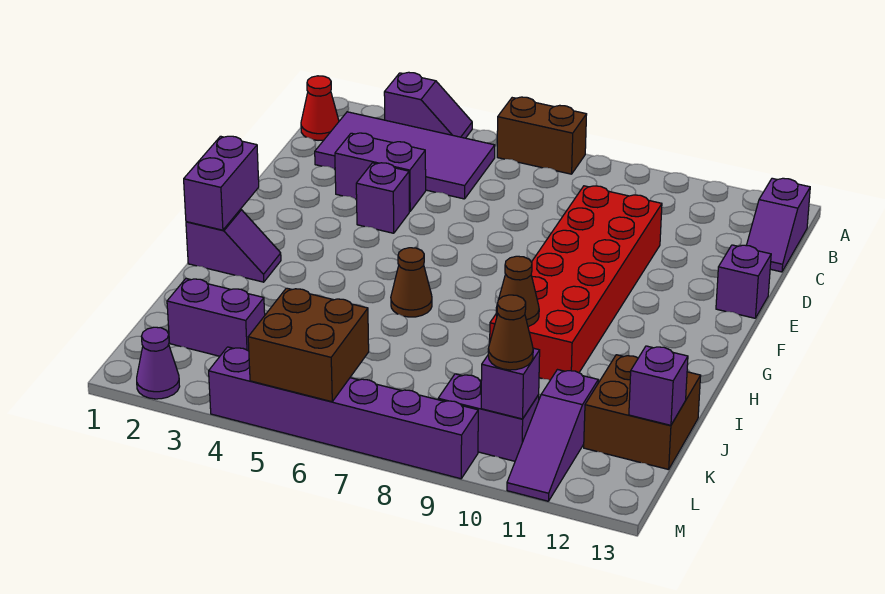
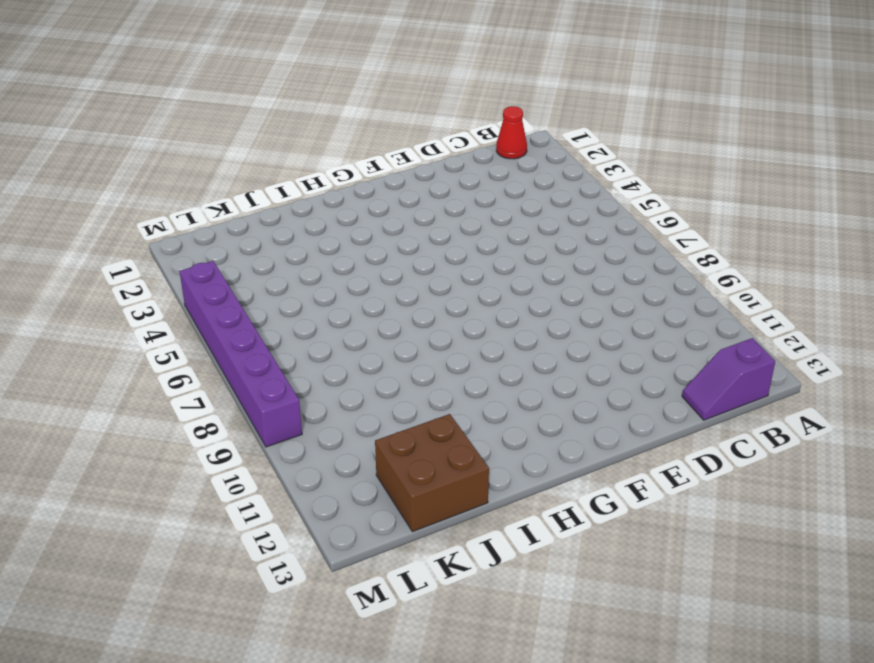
none -> purple slope A3:A4 level 1 top 3
none -> brown brick A6:A7 level 1
none -> purple tile B2:C5 level 1

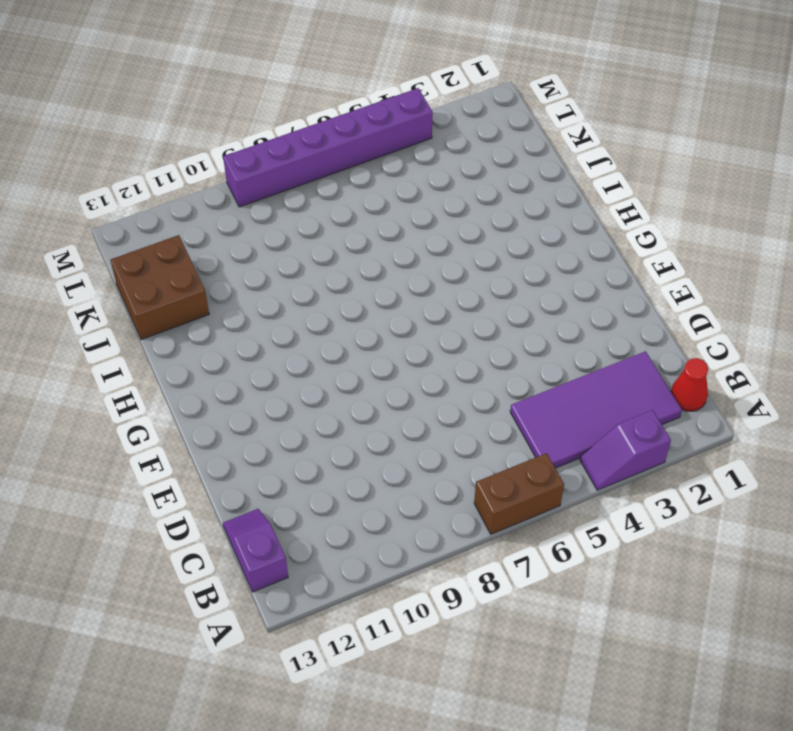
none -> purple brick D3:D4 level 1
none -> red brick D9:I10 level 1
none -> purple brick E4 level 1

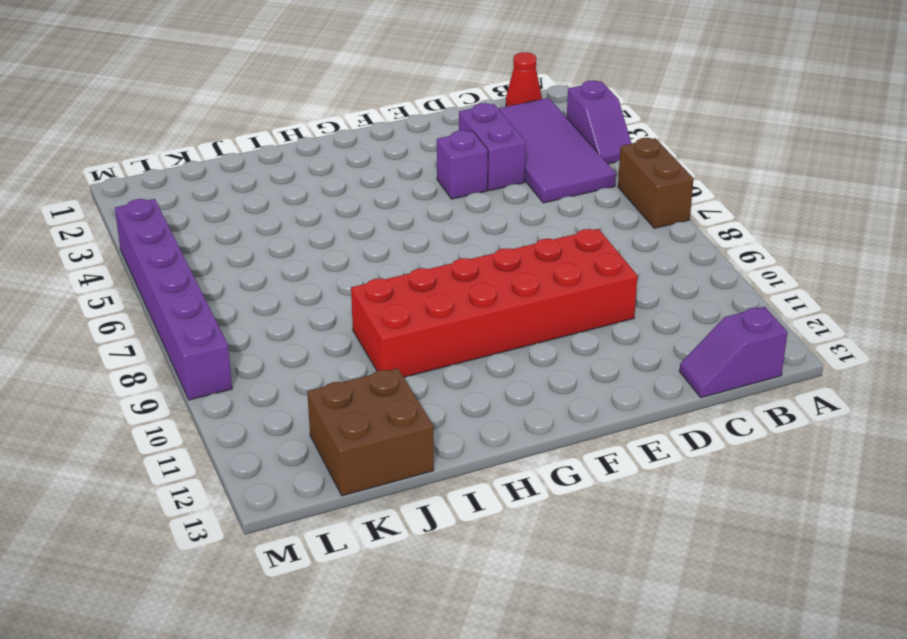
none -> purple brick E13 level 1
none -> purple slope H1:H2 level 1 top 1
none -> brown cone H6 level 1

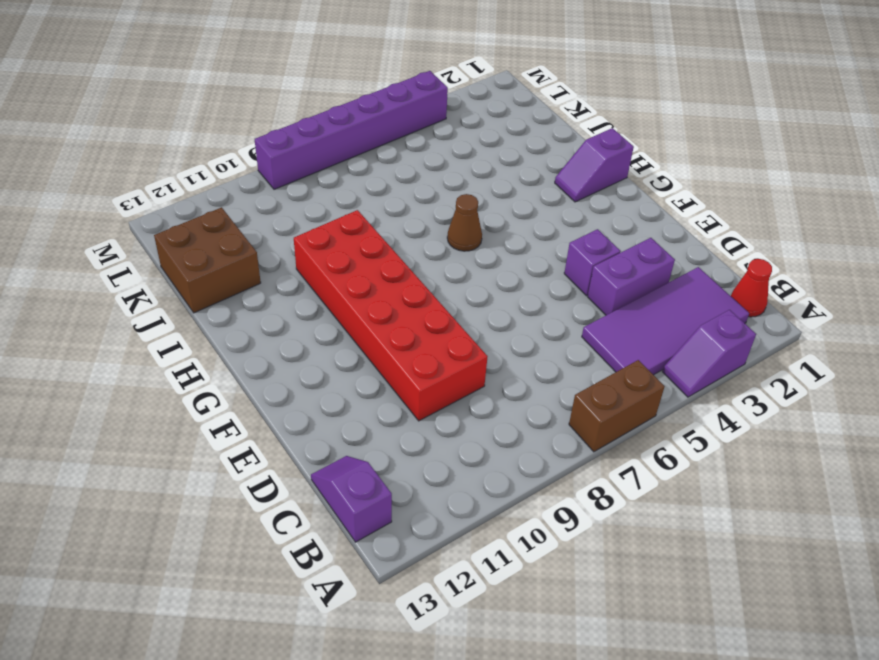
none -> purple brick E13 level 1
none -> purple brick K2:K3 level 1
none -> purple slope K11:M11 level 1 top K

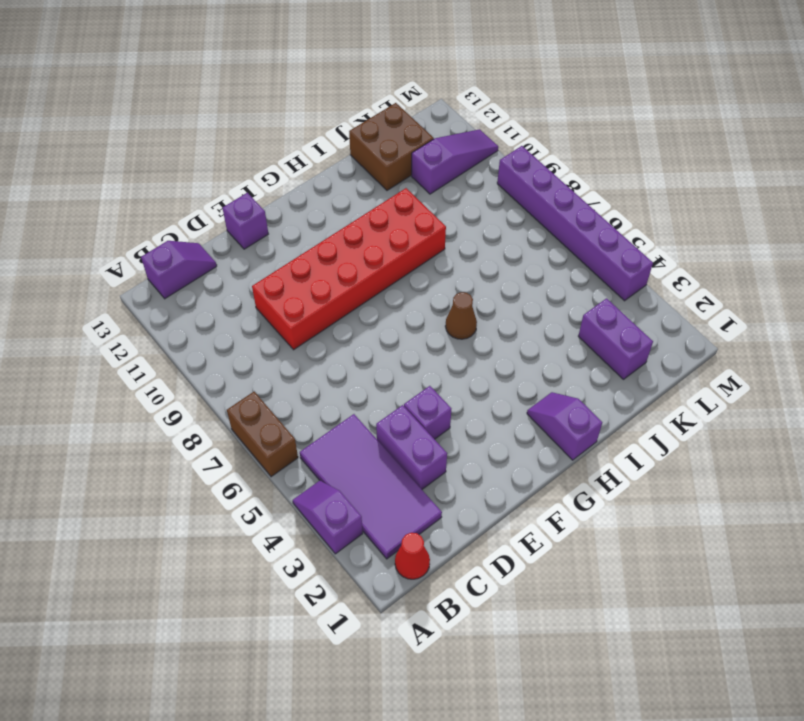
none -> purple brick L9:L10 level 1
none -> purple cone M2 level 1
none -> purple brick G1:H1 level 2

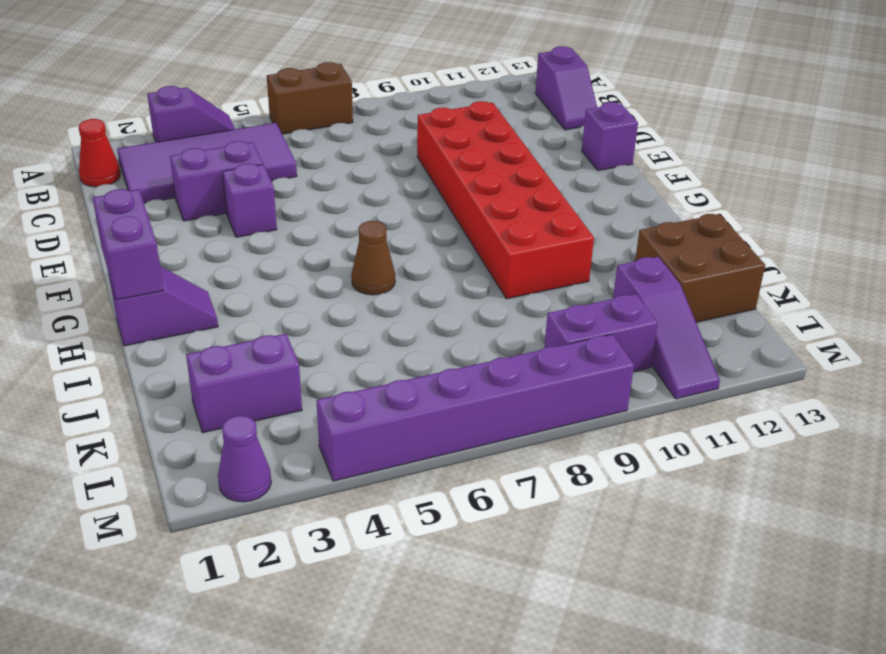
none -> brown cone I9 level 2
none -> purple brick K13 level 2
none -> brown brick L5:M6 level 2

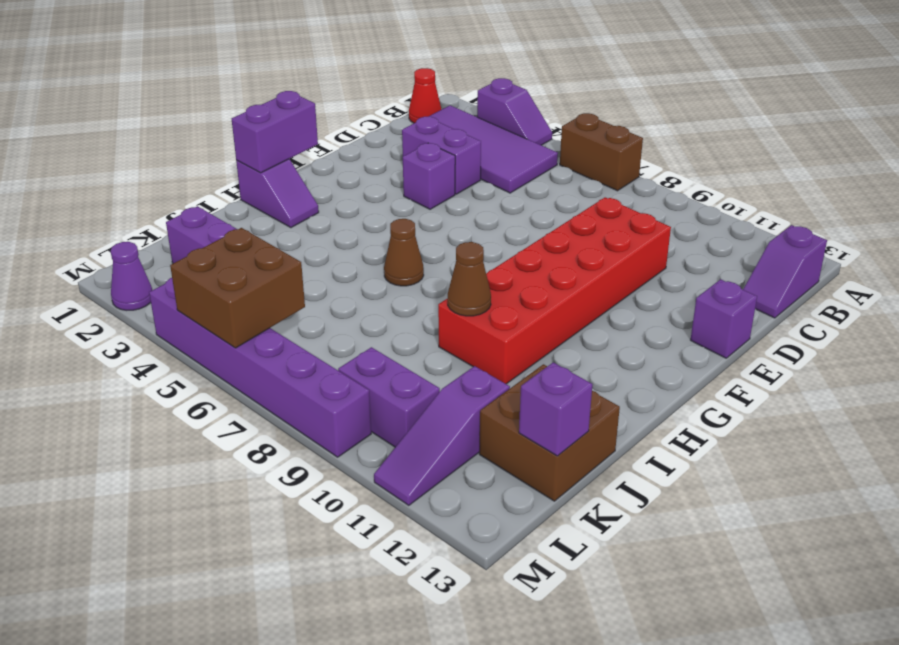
none -> purple brick L10 level 2
none -> brown cone L10 level 3

